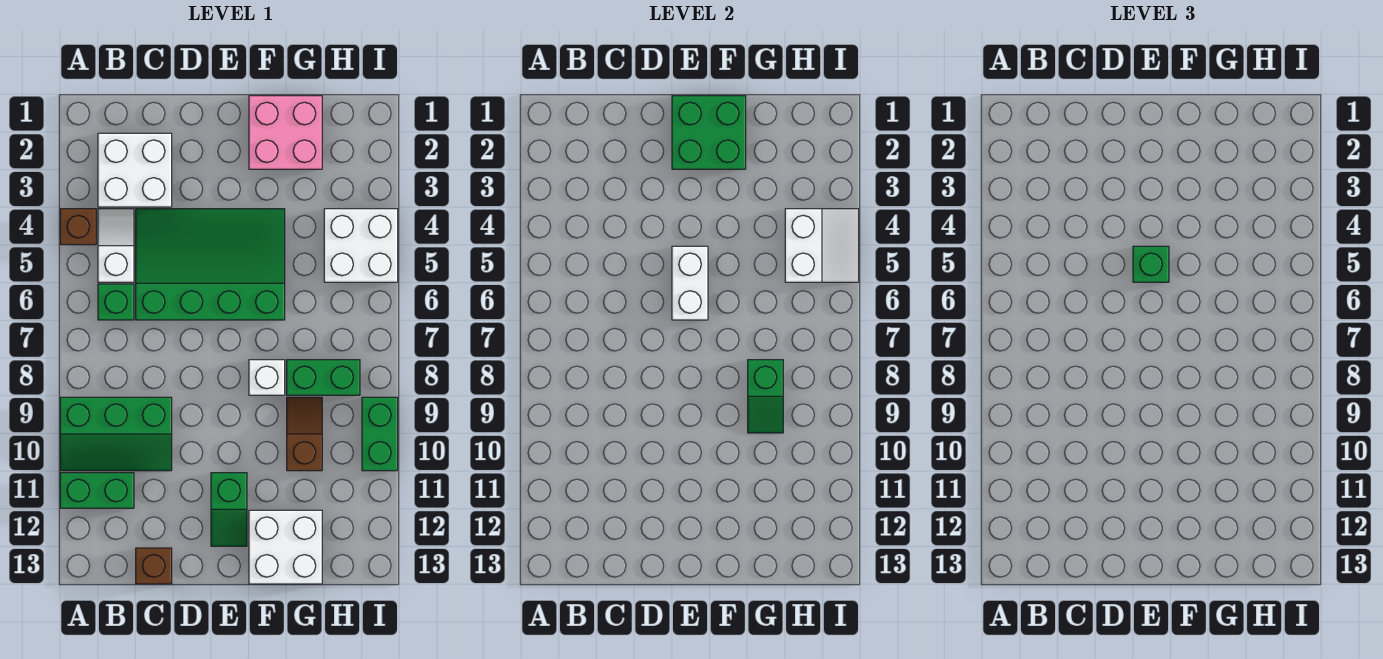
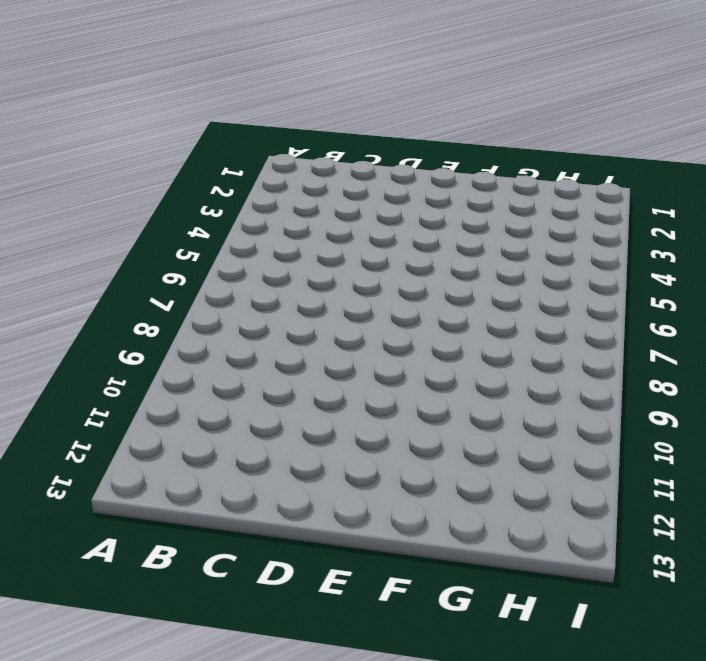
none -> brown brick A4 level 1
none -> green slope A9:C10 level 1 top 9
none -> green brick A11:B11 level 1

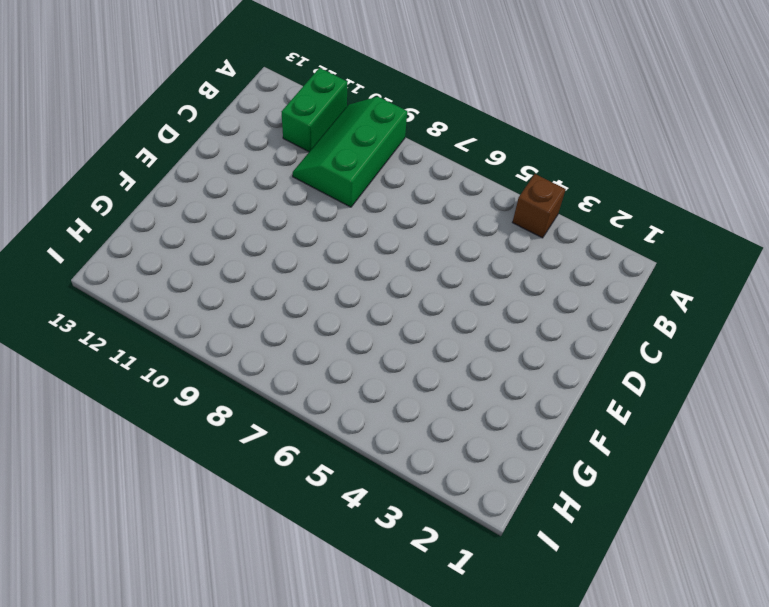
none -> white brick B2:C3 level 1
none -> white slope B4:B5 level 1 top 5
none -> green brick B6 level 1

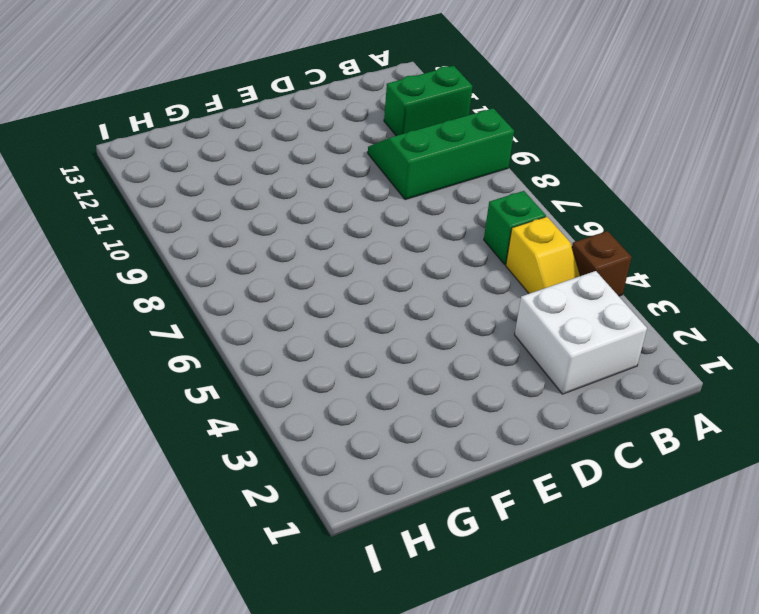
yellow slope B4:B5 level 1 top 5 -> white slope B4:B5 level 1 top 5
none -> green slope C4:F6 level 1 top 6
none -> brown brick C13 level 1
none -> green slope E11:E12 level 1 top 11

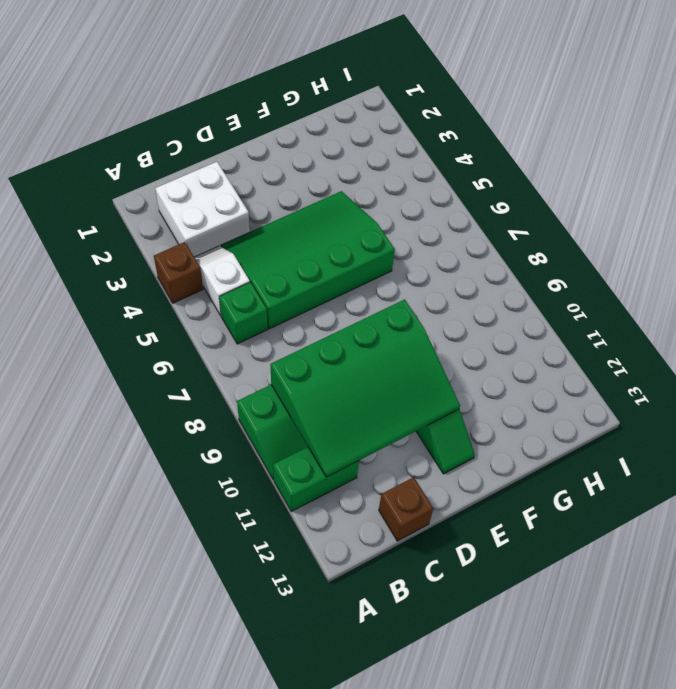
green slope B9:E11 level 2 top 9 -> none
none -> pink brick F1:G2 level 1
none -> white brick F8 level 1
none -> white brick F12:G13 level 1

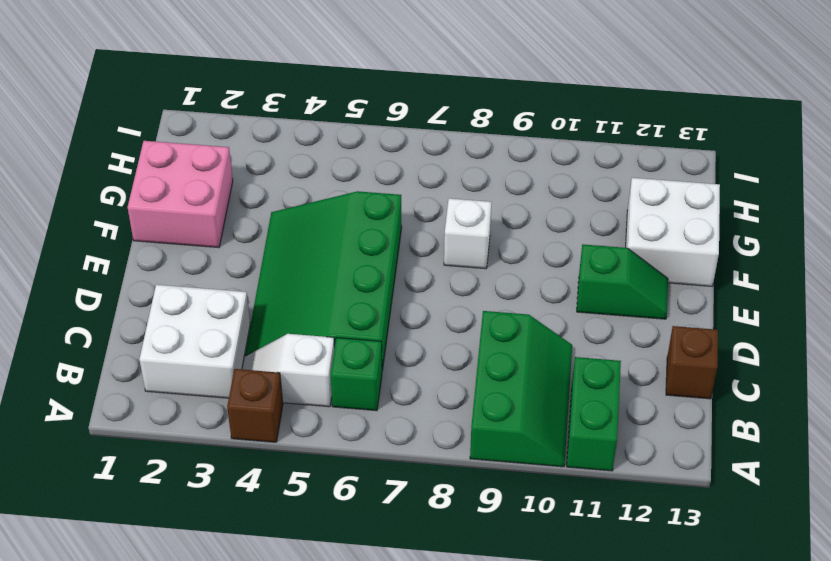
none -> green brick G8:H8 level 1
none -> brown slope G9:G10 level 1 top 10
none -> white brick H4:I5 level 1

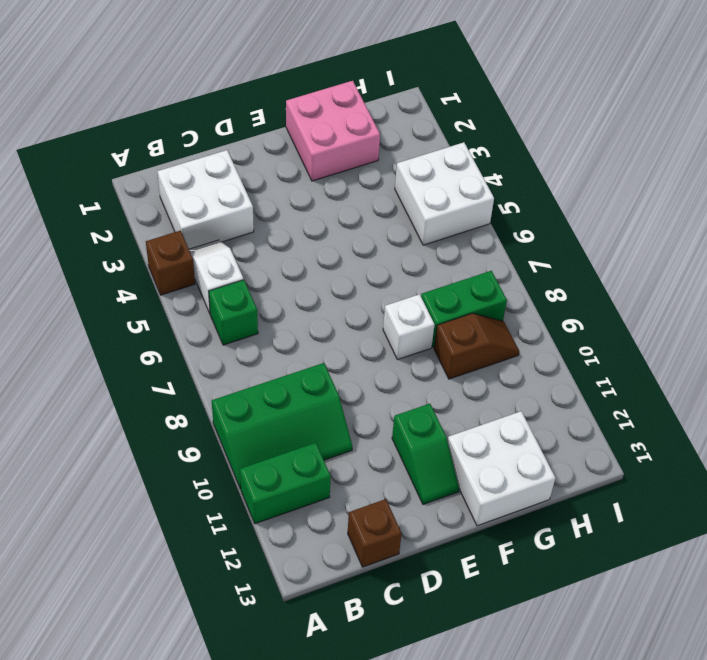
brown slope G9:H9 level 1 top G -> brown slope G9:G10 level 1 top 10
none -> green slope C4:F6 level 1 top 6
none -> green brick I9:I10 level 1
none -> green brick E1:F2 level 2

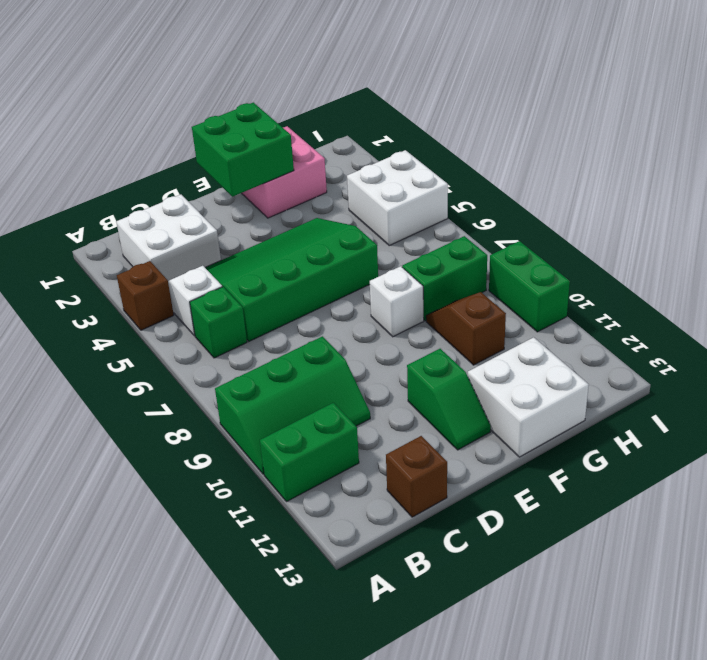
none -> white brick E5:E6 level 2
none -> green slope G8:G9 level 2 top 8
none -> white slope H4:I5 level 2 top H

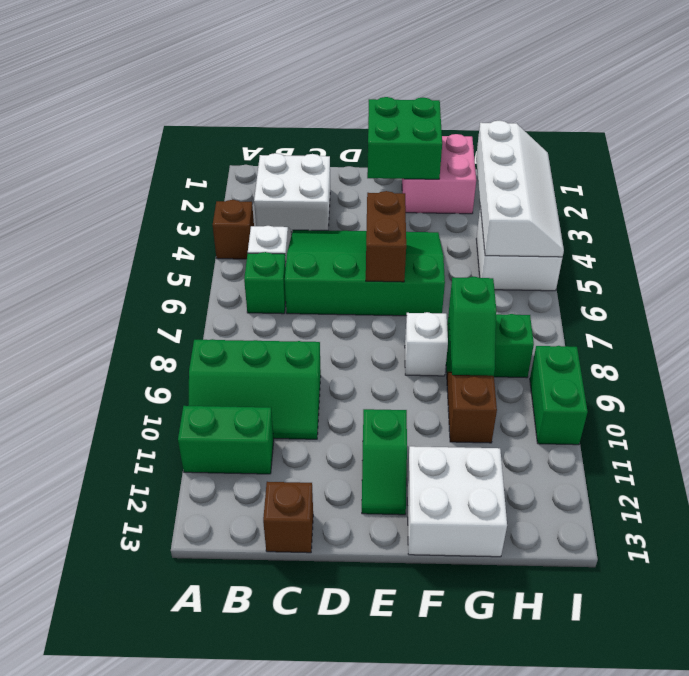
brown brick E5:E6 level 2 -> white brick E5:E6 level 2
white slope H2:I5 level 2 top H -> white slope H4:I5 level 2 top H
none -> green brick E5 level 3

